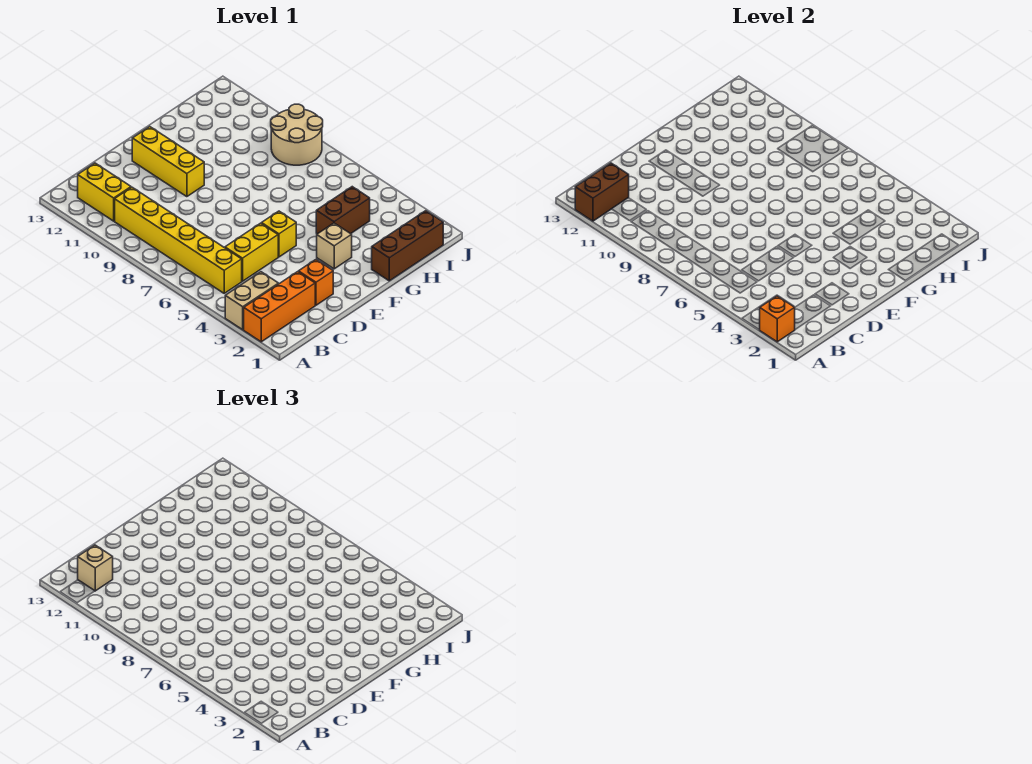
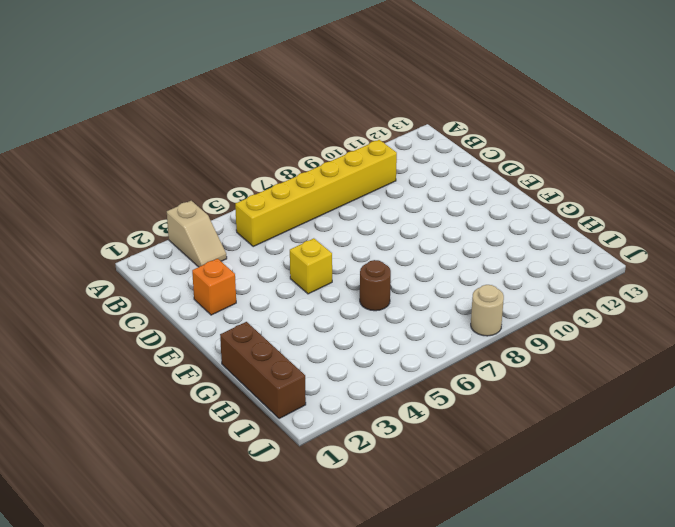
tan slope A3:B3 level 1 top A -> tan brick A3:B3 level 1
brown round brick G6 level 1 -> none
tan round brick J8 level 1 -> tan round brick I8:J9 level 1
none -> orange brick A2:C2 level 1
none -> yellow brick B11:B12 level 1
none -> yellow brick C5:D5 level 1

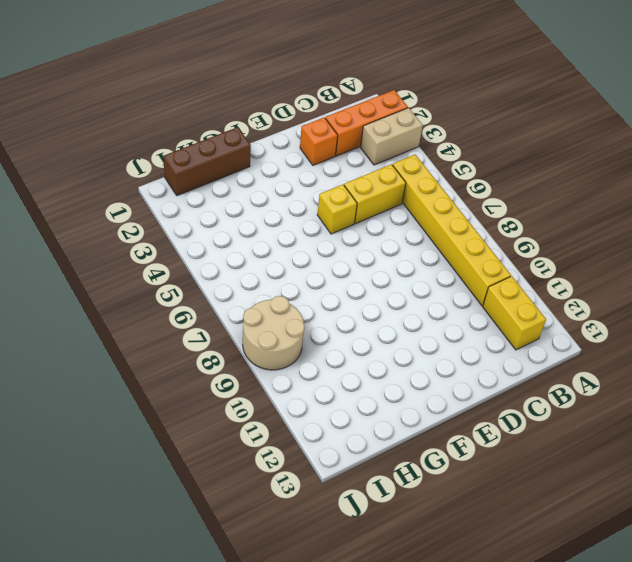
none -> yellow brick E10:E12 level 1
none -> tan brick F3 level 1
none -> brown brick G4:H4 level 1

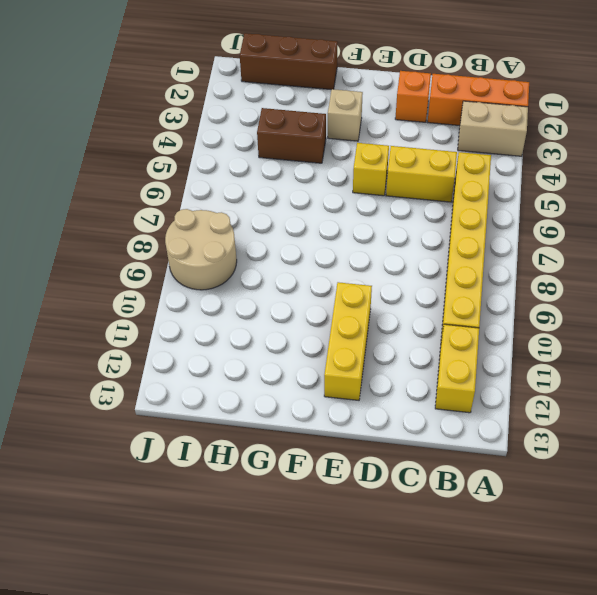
none -> orange brick A2 level 2
none -> brown brick A12:B12 level 2
none -> tan brick B12 level 3

